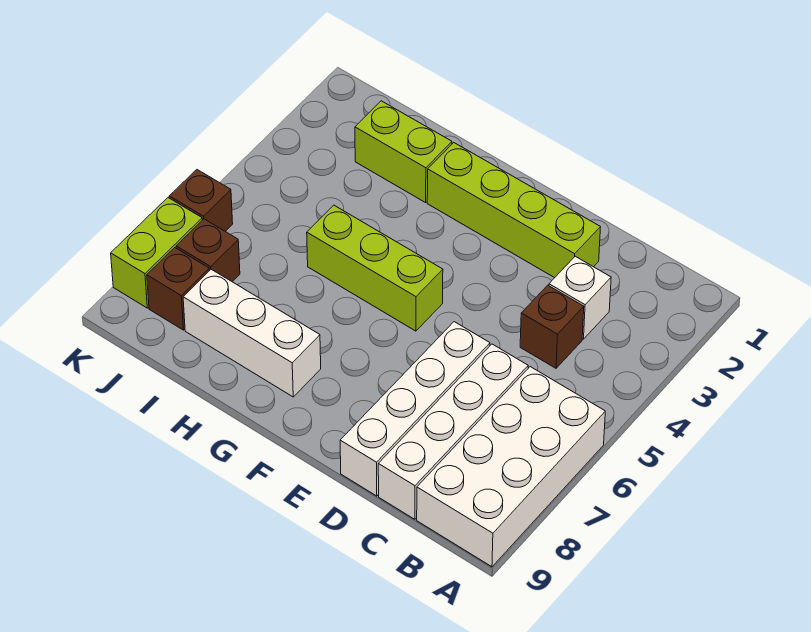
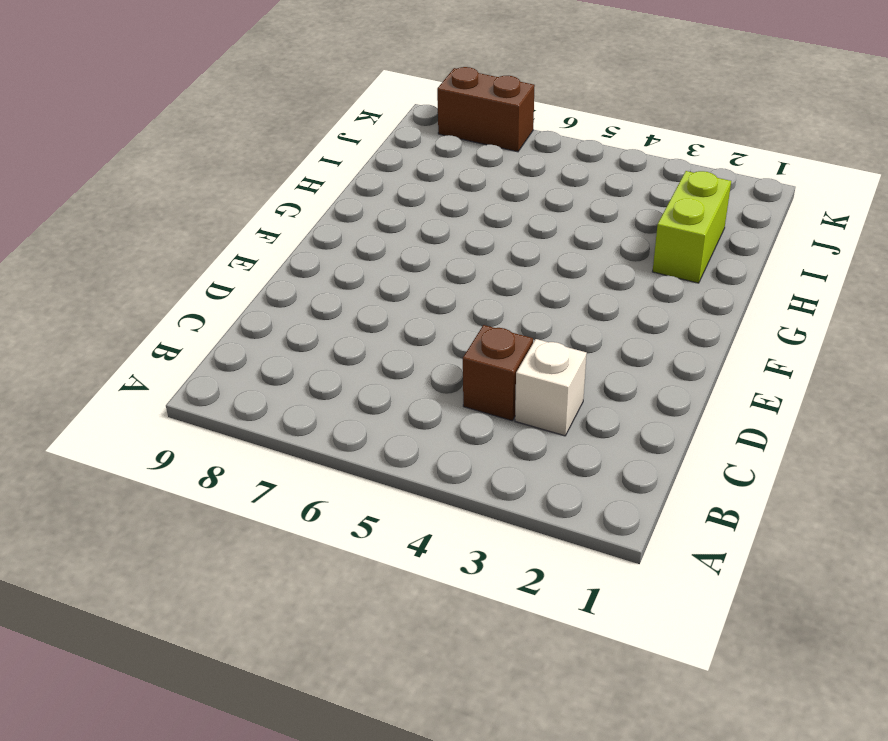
brown brick K7:K8 level 1 -> lime brick K7:K8 level 1
none -> white brick A6:B9 level 1
none -> white brick C6:C9 level 1
none -> lime brick D2:G2 level 1

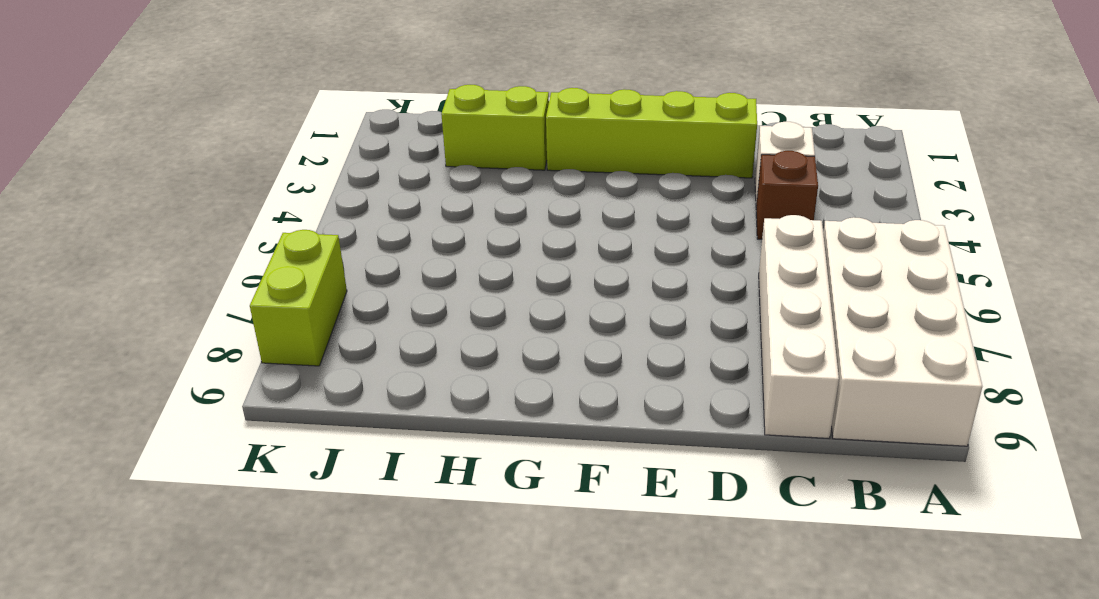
none -> white brick D6:D9 level 1
none -> lime brick F5:H5 level 1
none -> white brick G8:I8 level 1

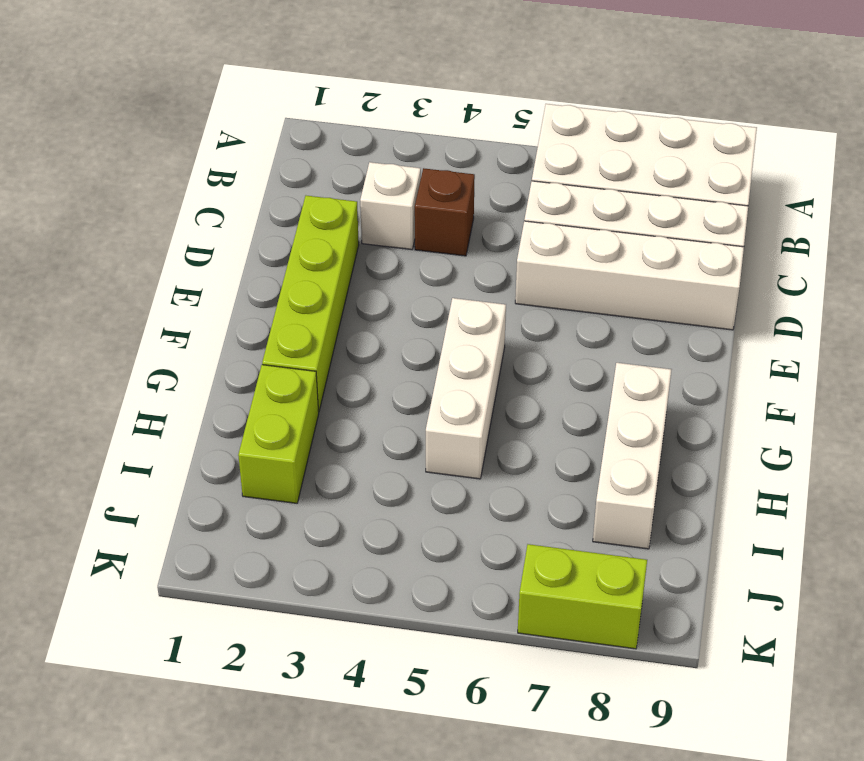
white brick F5:H5 level 1 -> lime brick F5:H5 level 1
none -> brown brick J7 level 1
none -> brown brick J8 level 1
none -> brown brick K6 level 1

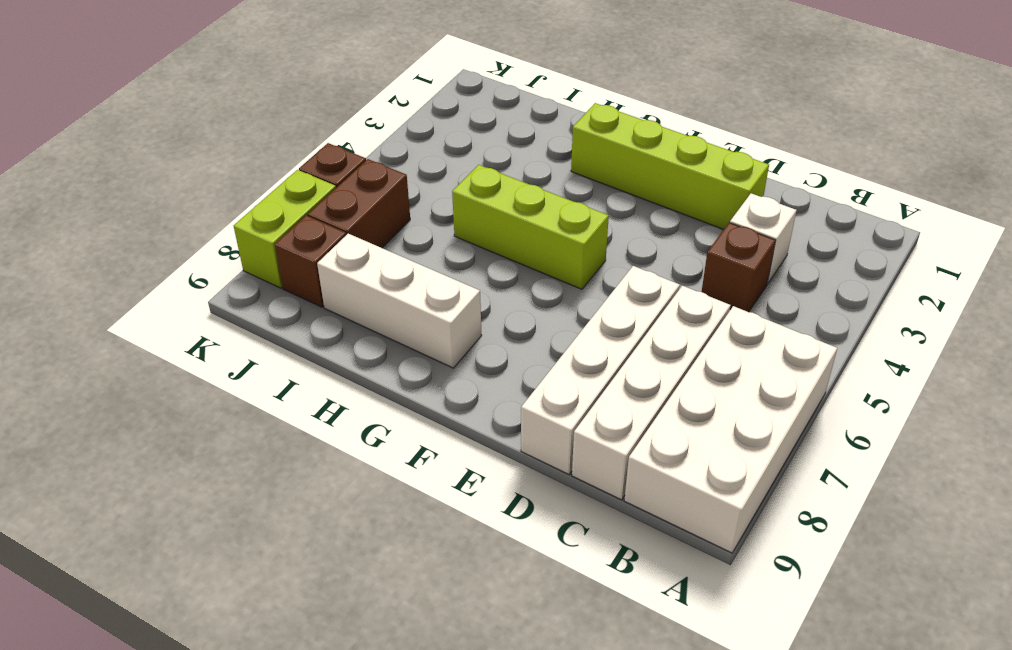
brown brick J6:J7 level 1 -> brown brick J7 level 1
none -> lime brick H2:I2 level 1

